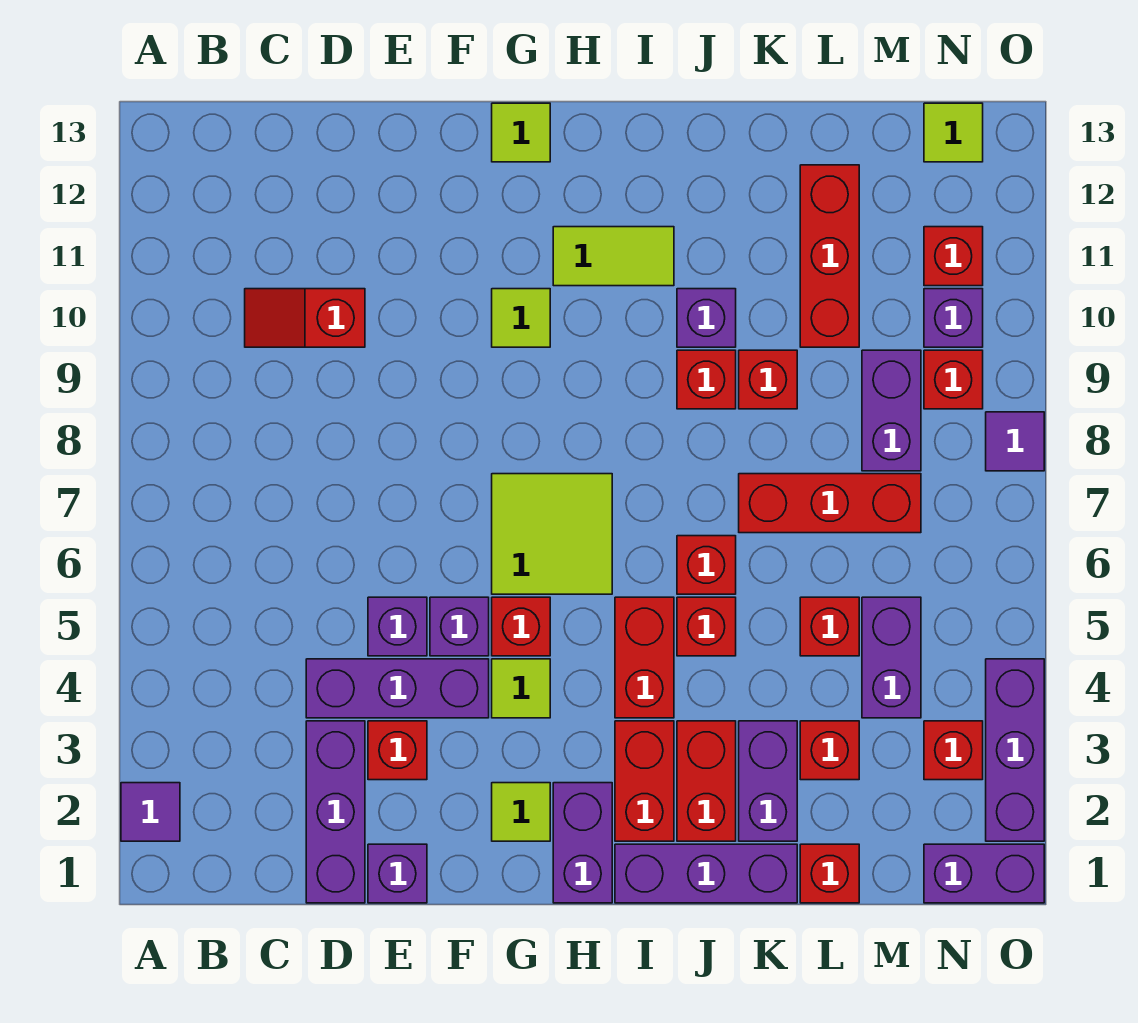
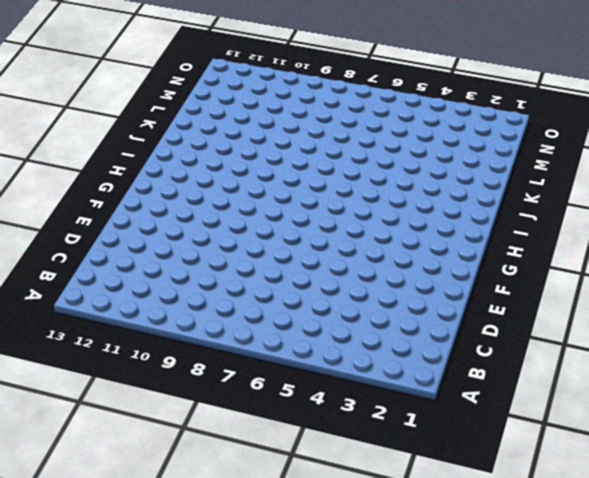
none -> purple tile A2 level 1
none -> red slope C10:D10 level 1 top D
none -> purple brick D1:D3 level 1
none -> purple brick D4:F4 level 1

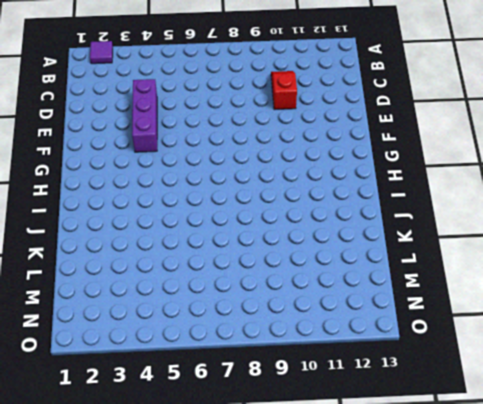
none -> purple brick D1:D3 level 1
none -> purple brick E1 level 1
none -> red brick E3 level 1
none -> purple brick E5 level 1

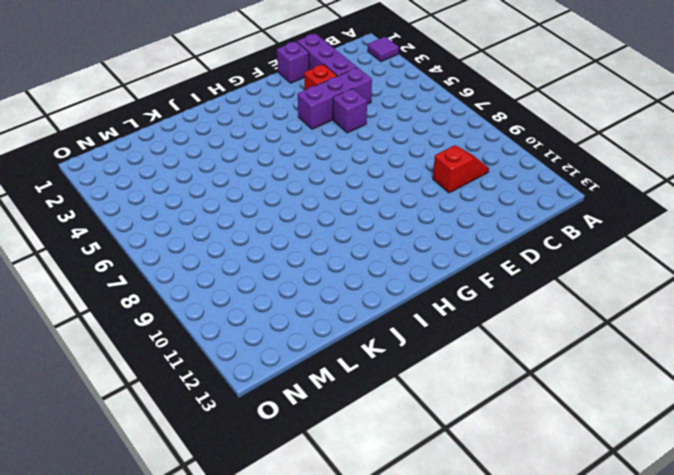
none -> purple brick F5 level 1
none -> lime tile G2 level 1
none -> lime tile G4 level 1
none -> red brick G5 level 1

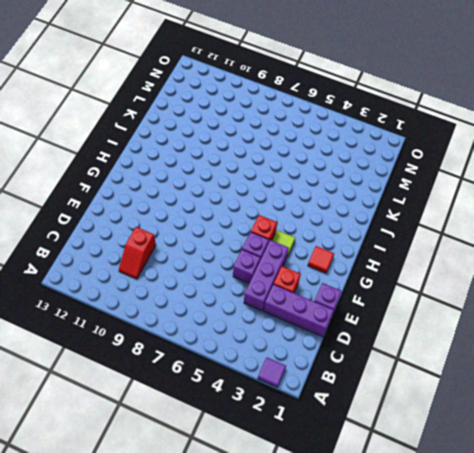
red tile G2 level 1 -> lime tile G2 level 1
none -> lime tile G6:H7 level 1
none -> lime tile G10 level 1
none -> lime tile G13 level 1
none -> purple brick H1:H2 level 1

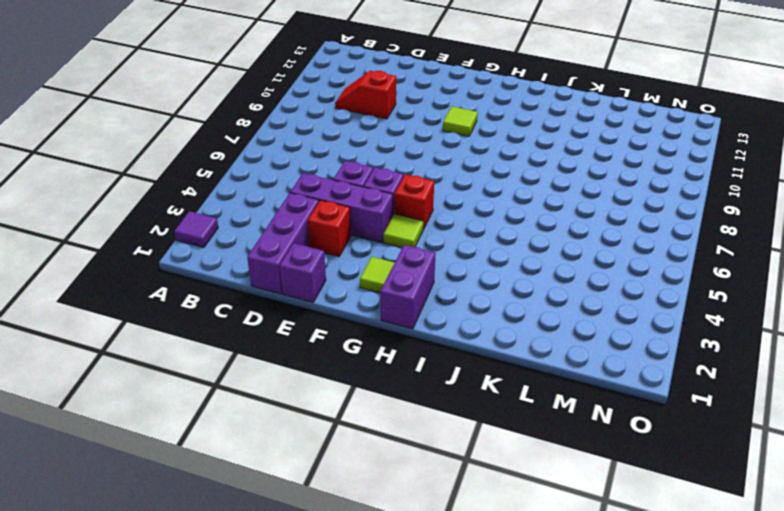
none -> lime tile G6:H7 level 1
none -> lime tile G13 level 1
none -> lime tile H11:I11 level 1
none -> purple brick I1:K1 level 1

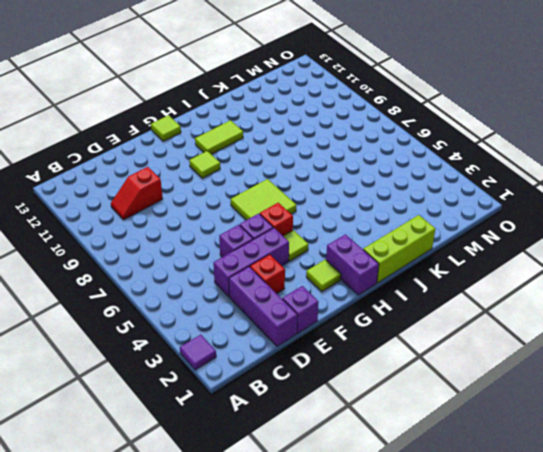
lime brick I1:K1 level 1 -> purple brick I1:K1 level 1
none -> red brick I2:I3 level 1
none -> red brick I4:I5 level 1
none -> red brick J2:J3 level 1
none -> red brick J5 level 1

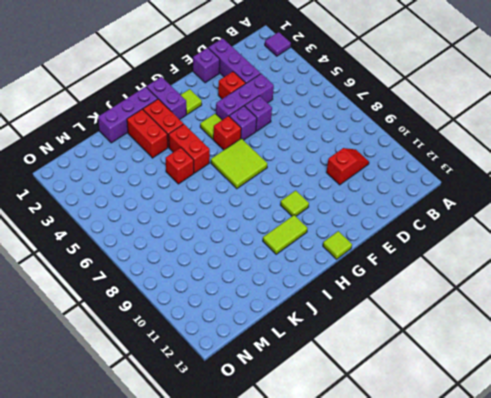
none -> red brick J6 level 1
none -> red brick J9 level 1
none -> purple brick J10 level 1
none -> purple brick K2:K3 level 1

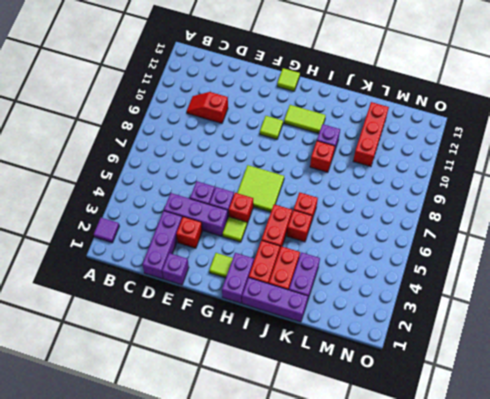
none -> red brick K7:M7 level 1
none -> red brick K9 level 1
none -> red brick L1 level 1
none -> red brick L3 level 1

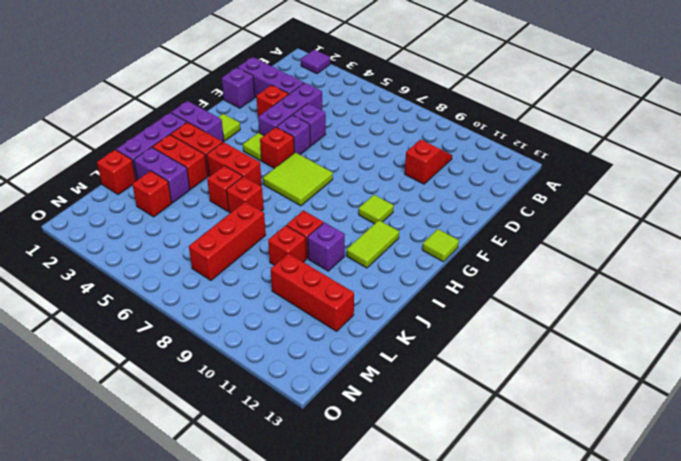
none -> red brick L5 level 1
none -> purple brick M4:M5 level 1
none -> purple brick M8:M9 level 1
none -> purple brick N1:O1 level 1

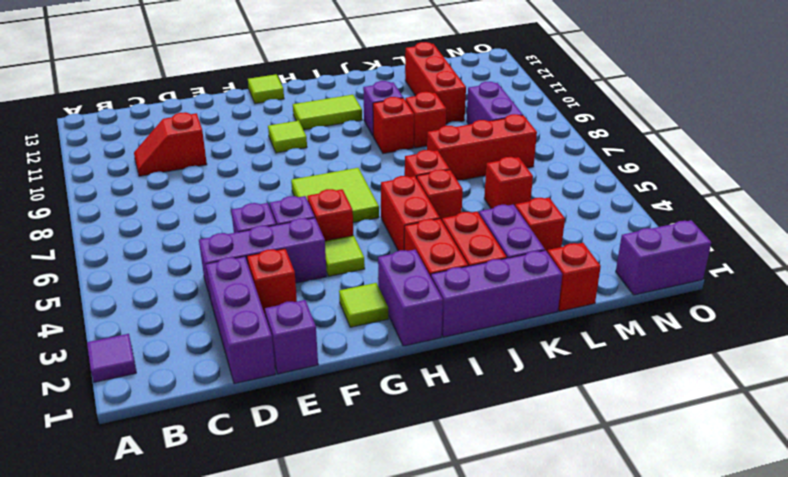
none -> purple brick M4:M5 level 1
none -> red brick N3 level 1
none -> red brick N9 level 1
none -> purple brick N10 level 1

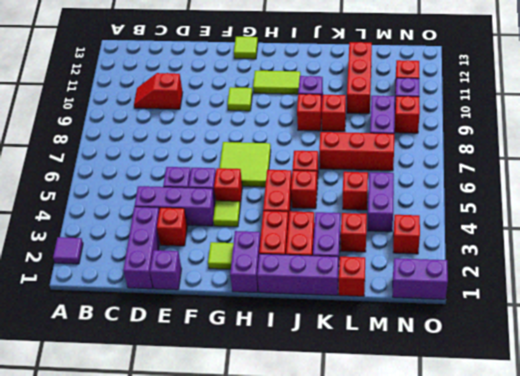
none -> lime tile N13 level 1
none -> purple brick O2:O4 level 1
none -> purple tile O8 level 1

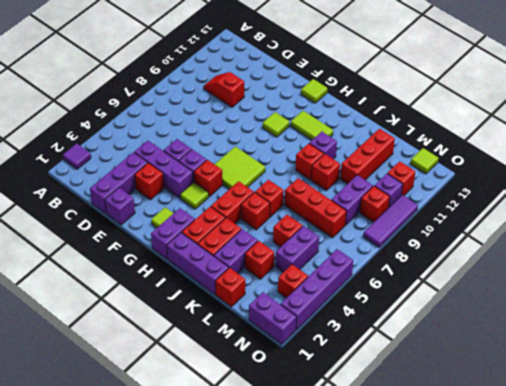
purple brick O2:O5 level 1 -> purple brick O2:O4 level 1
purple tile O8:O10 level 1 -> purple tile O8 level 1

